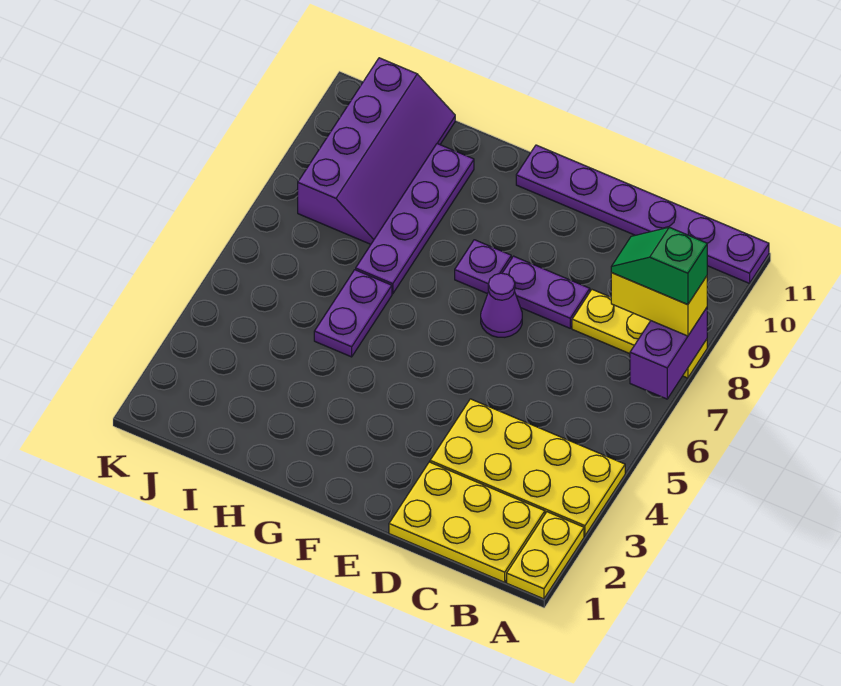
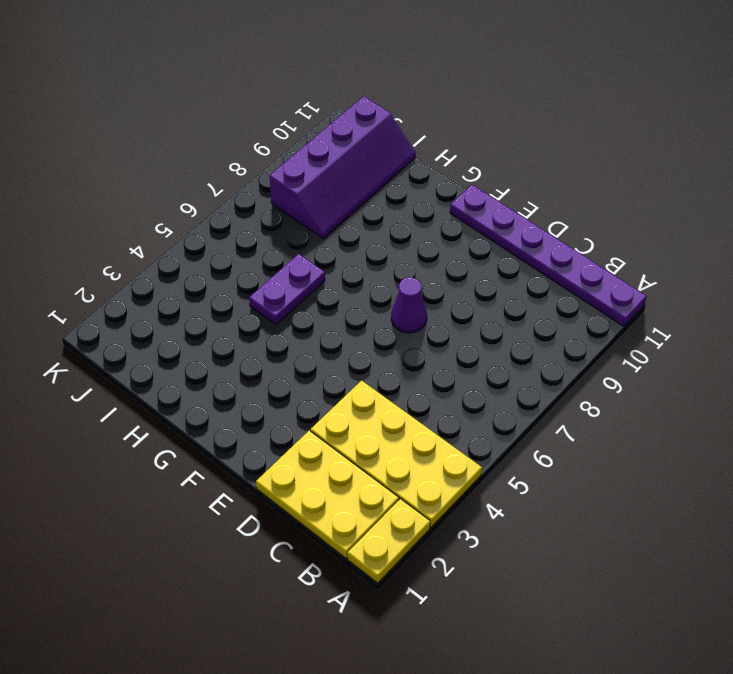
none -> yellow plate A8:C8 level 1
none -> purple plate D8:E8 level 1
none -> purple plate F8 level 1

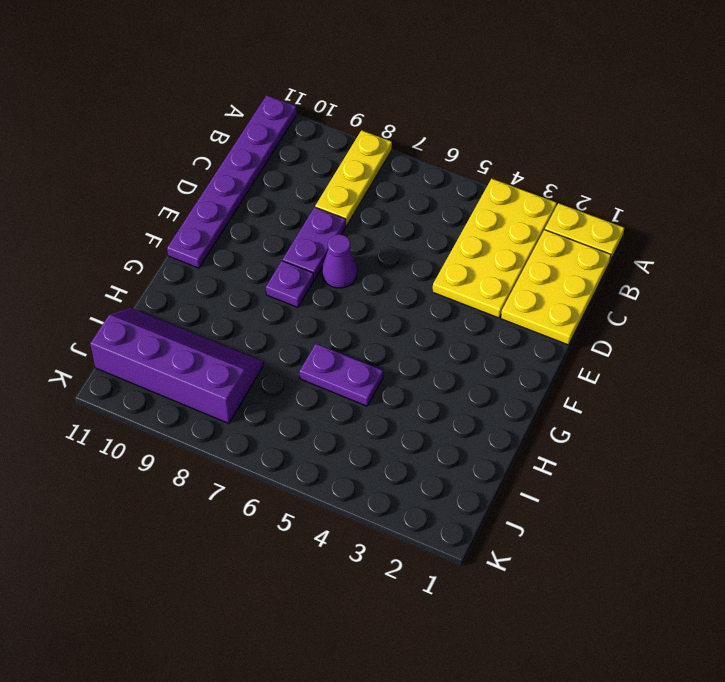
none -> purple plate H7:H10 level 1
none -> purple brick A7:A8 level 2
none -> yellow brick A8:B8 level 3

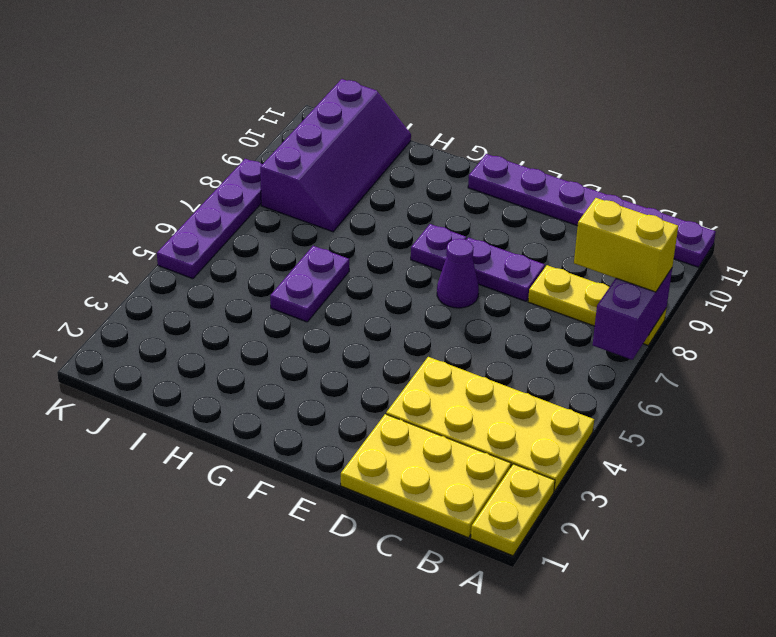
purple plate K5:K8 level 1 -> purple plate H7:H10 level 1
none -> green slope A8:B8 level 4 top A

